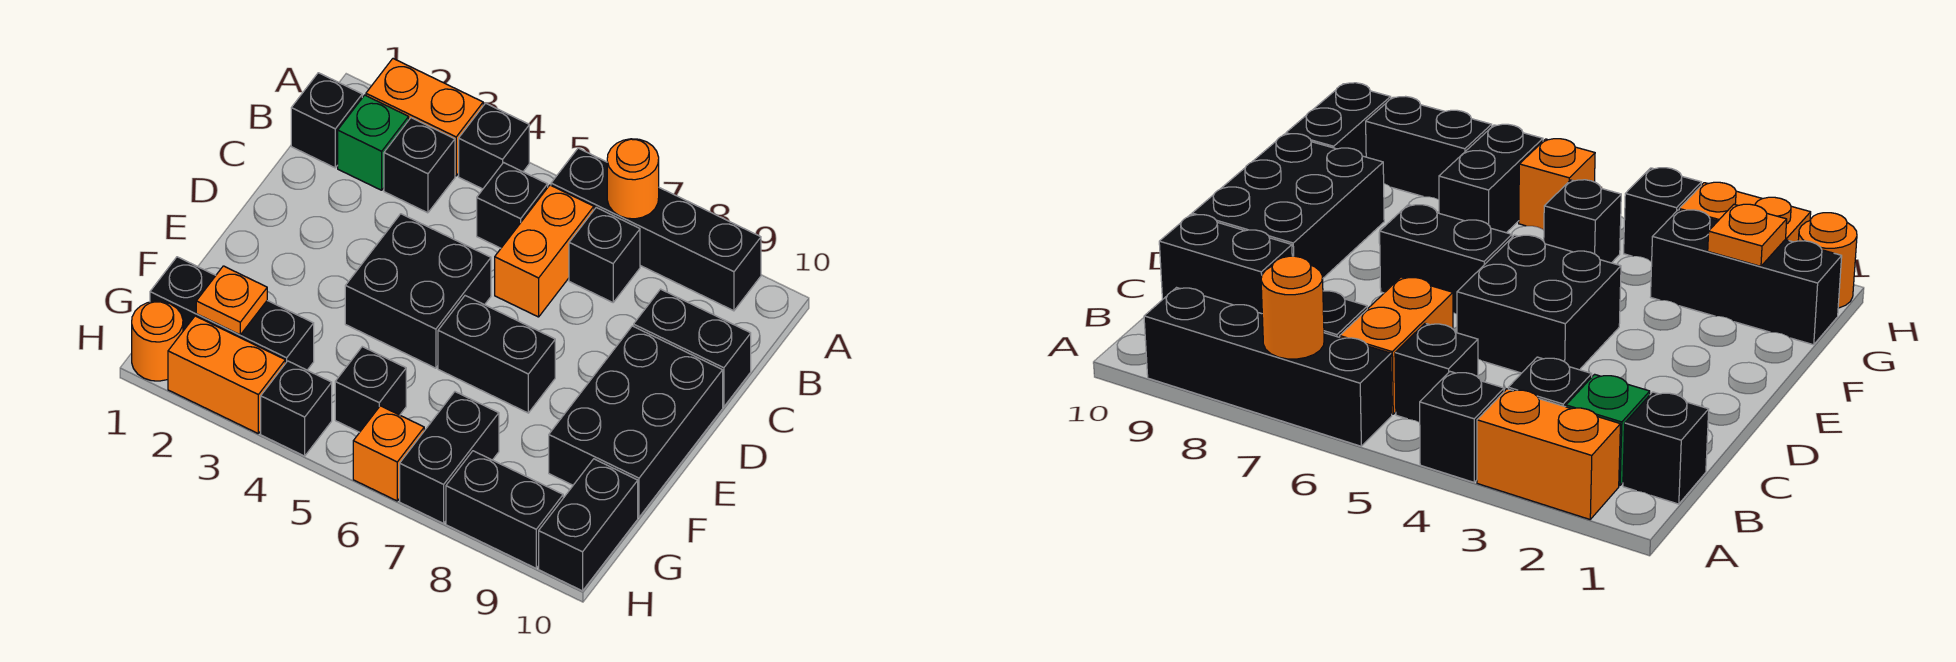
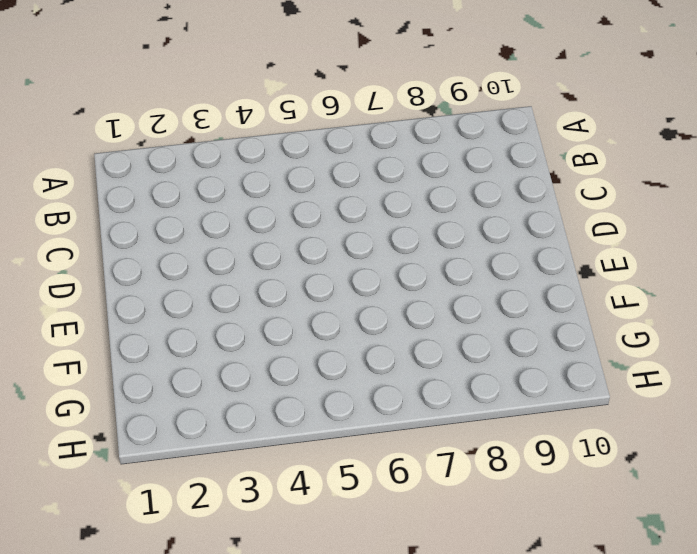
none -> orange brick A2:A3 level 1
none -> black brick A4 level 1
none -> black brick A6:A9 level 1

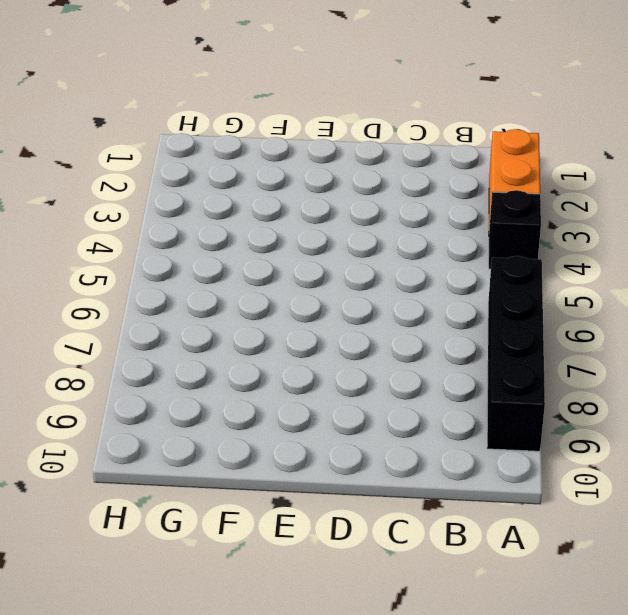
none -> black brick B1 level 1
none -> green brick B2 level 1
none -> black brick B3 level 1

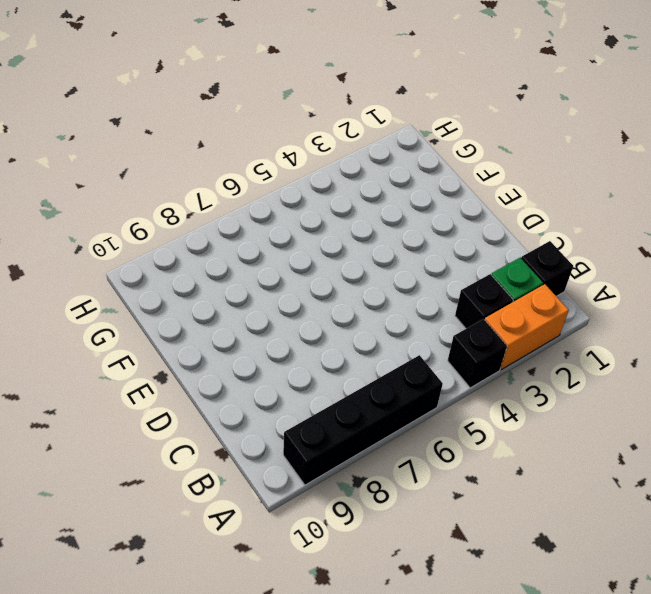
none -> black brick B5 level 1
none -> orange brick B6:C6 level 1
none -> black brick B7 level 1

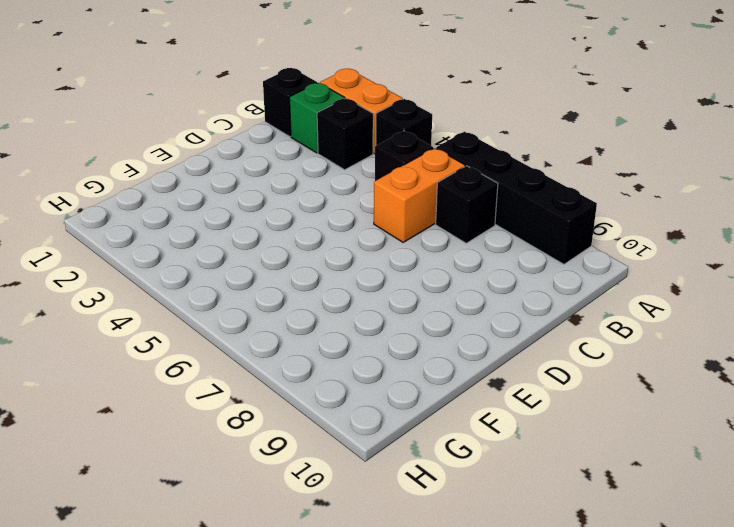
none -> black brick C9:C10 level 1
none -> black brick D4:E5 level 1
none -> black brick D9:F10 level 1

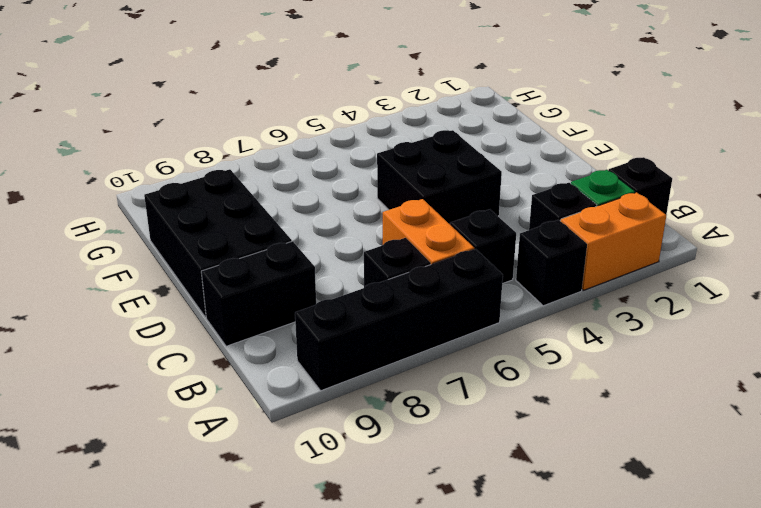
none -> black brick E6:E7 level 1
none -> black brick G1:G3 level 1
none -> black brick G5 level 1

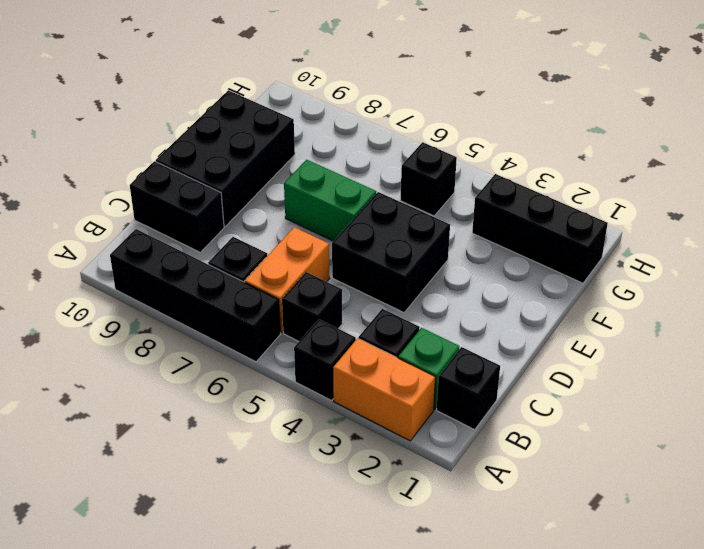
green brick E6:E7 level 1 -> black brick E6:E7 level 1
none -> black brick G7:H7 level 1
none -> black brick G10:H10 level 1
none -> orange round brick H1 level 1

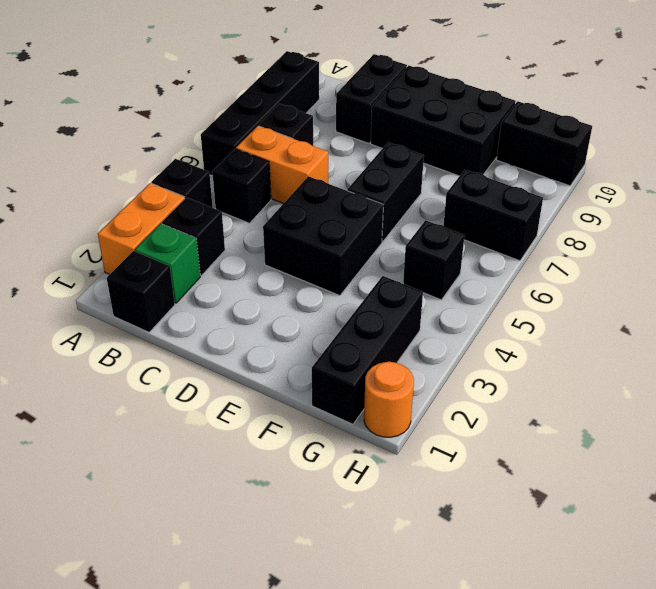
none -> orange brick H2:H3 level 1
none -> black brick H4 level 1
none -> orange brick H6 level 1

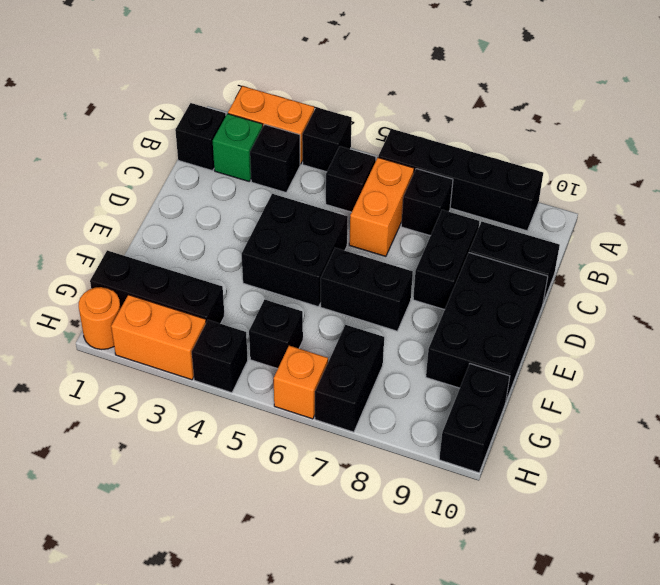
black brick C8:D8 level 1 -> black brick H8:H9 level 1
none -> orange round brick A7 level 2
none -> orange plate G2 level 2

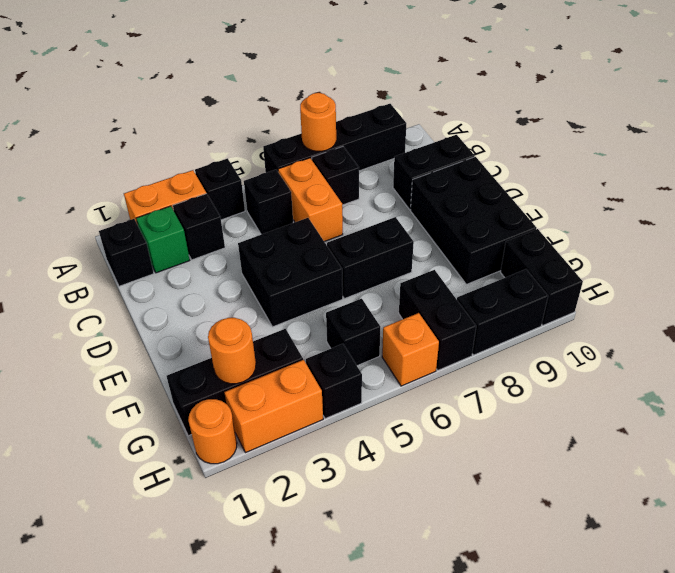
orange round brick G2 level 2 -> orange plate G2 level 2

